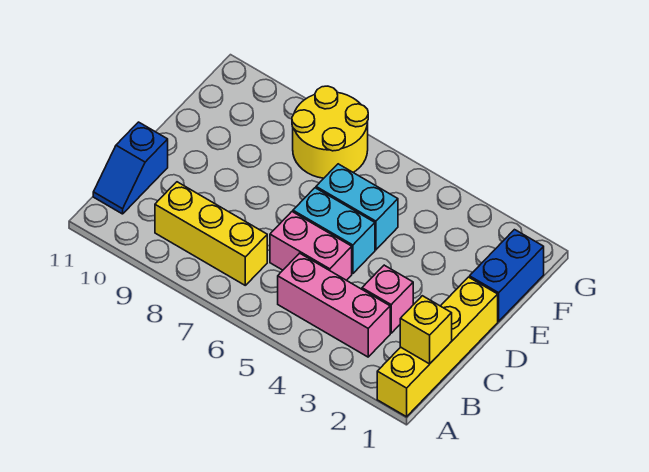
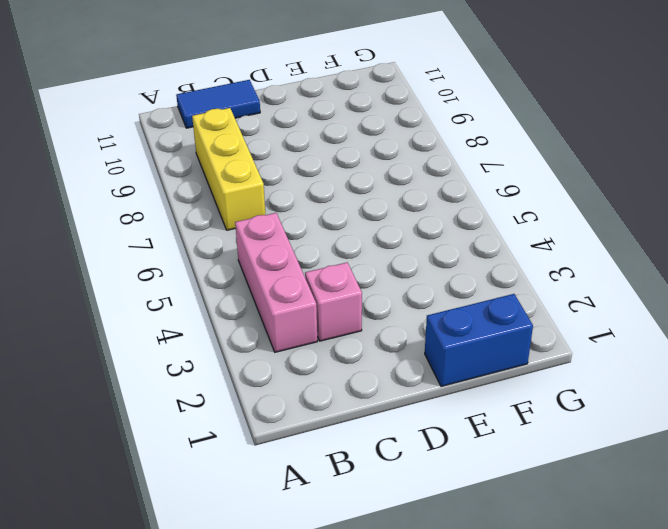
blue tile B11:C11 level 1 -> blue slope B11:C11 level 1 top C
none -> yellow brick A1:D1 level 1
none -> pink brick C5:C6 level 1

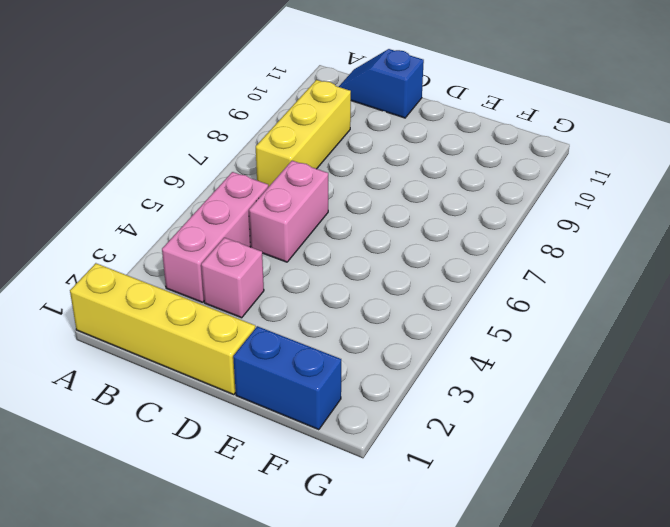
none -> cyan brick D5:D6 level 1
none -> cyan brick E5:E6 level 1

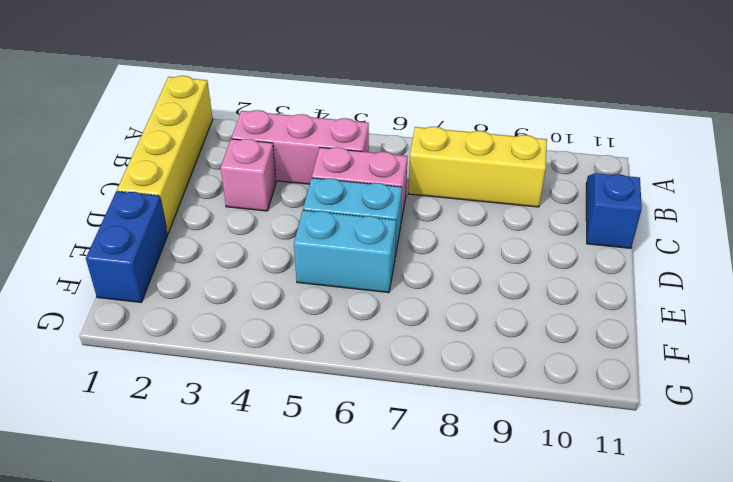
none -> yellow round brick F7:G8 level 1
none -> yellow brick B1 level 2

